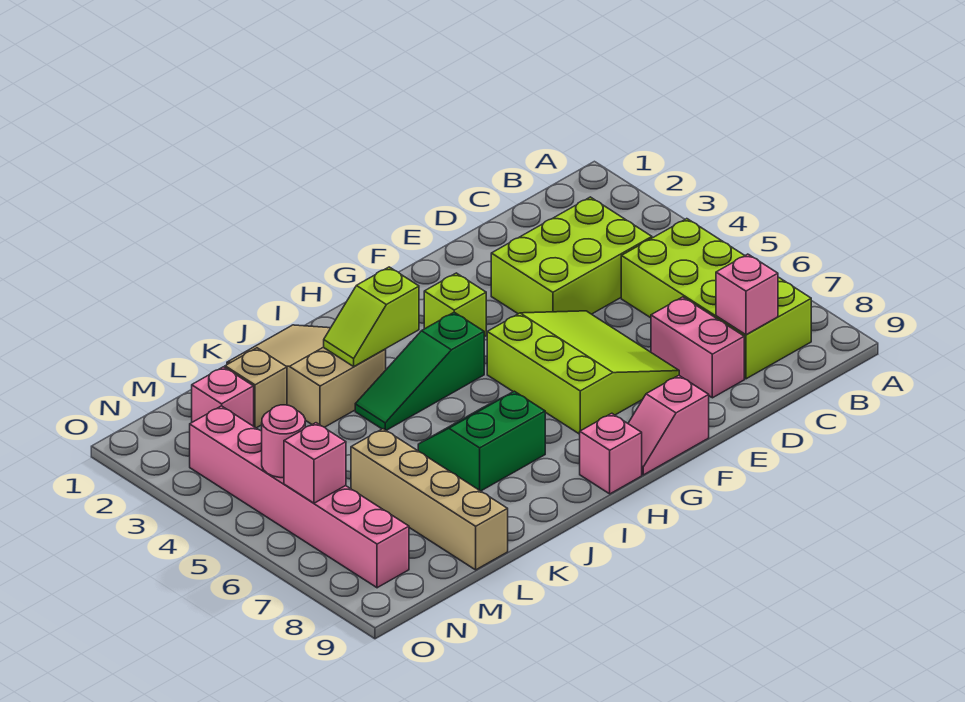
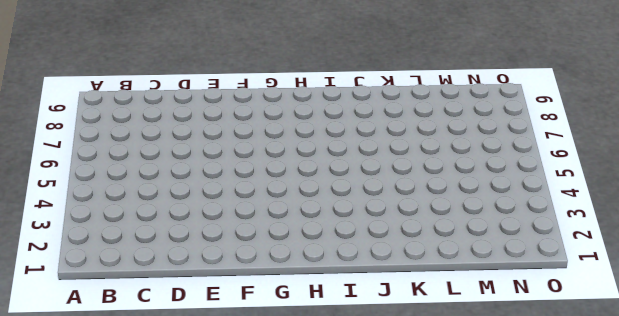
none -> lime brick B5:C8 level 1
none -> lime brick C3:E4 level 1
none -> pink brick D7:D8 level 1

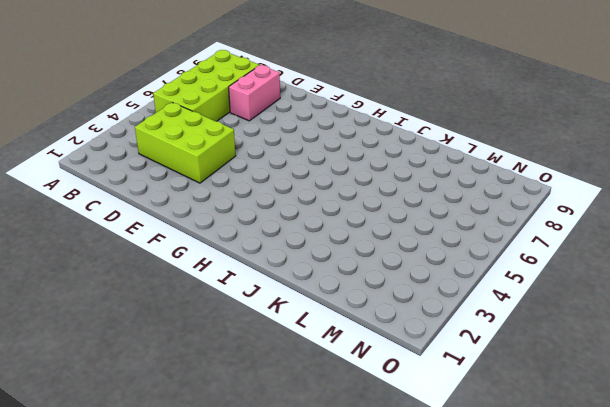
none -> lime slope E5:G7 level 1 top G
none -> pink slope F9:G9 level 1 top F
none -> lime brick G3 level 1

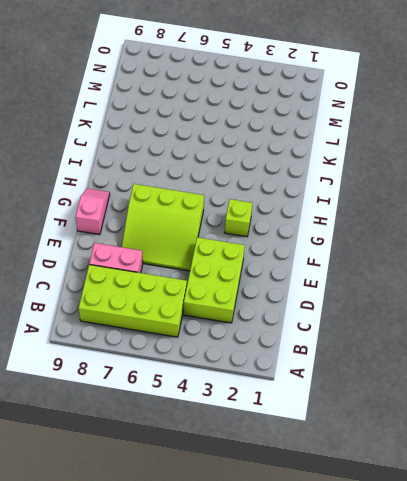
none -> green slope H4:J4 level 1 top H
none -> pink brick H9 level 1
none -> green slope I6:J7 level 1 top 7

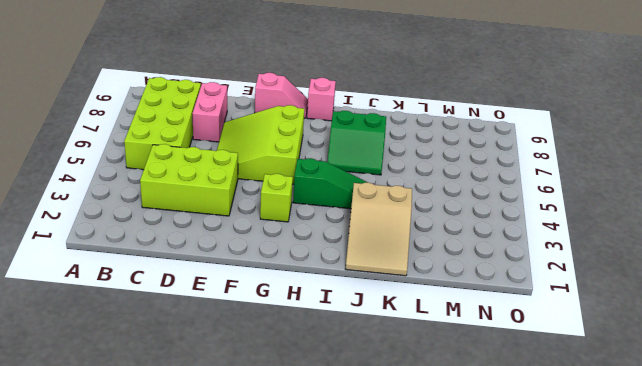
none -> tan brick L2 level 1
none -> tan brick L6:L9 level 1
none -> pink brick M2 level 1

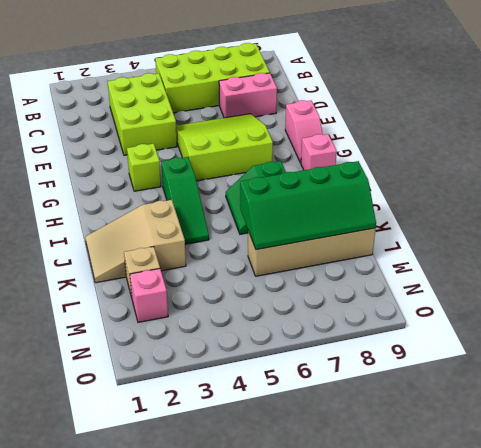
green slope K6:L9 level 2 top K -> none
none -> pink brick N3:N8 level 1
none -> pink brick C8 level 2
none -> lime slope I3:J3 level 2 top I

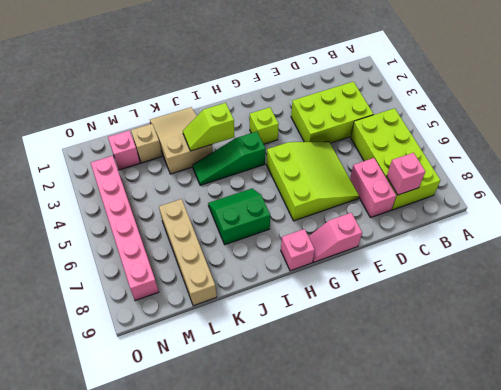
none -> pink round brick N5 level 2
none -> pink brick N6 level 2

